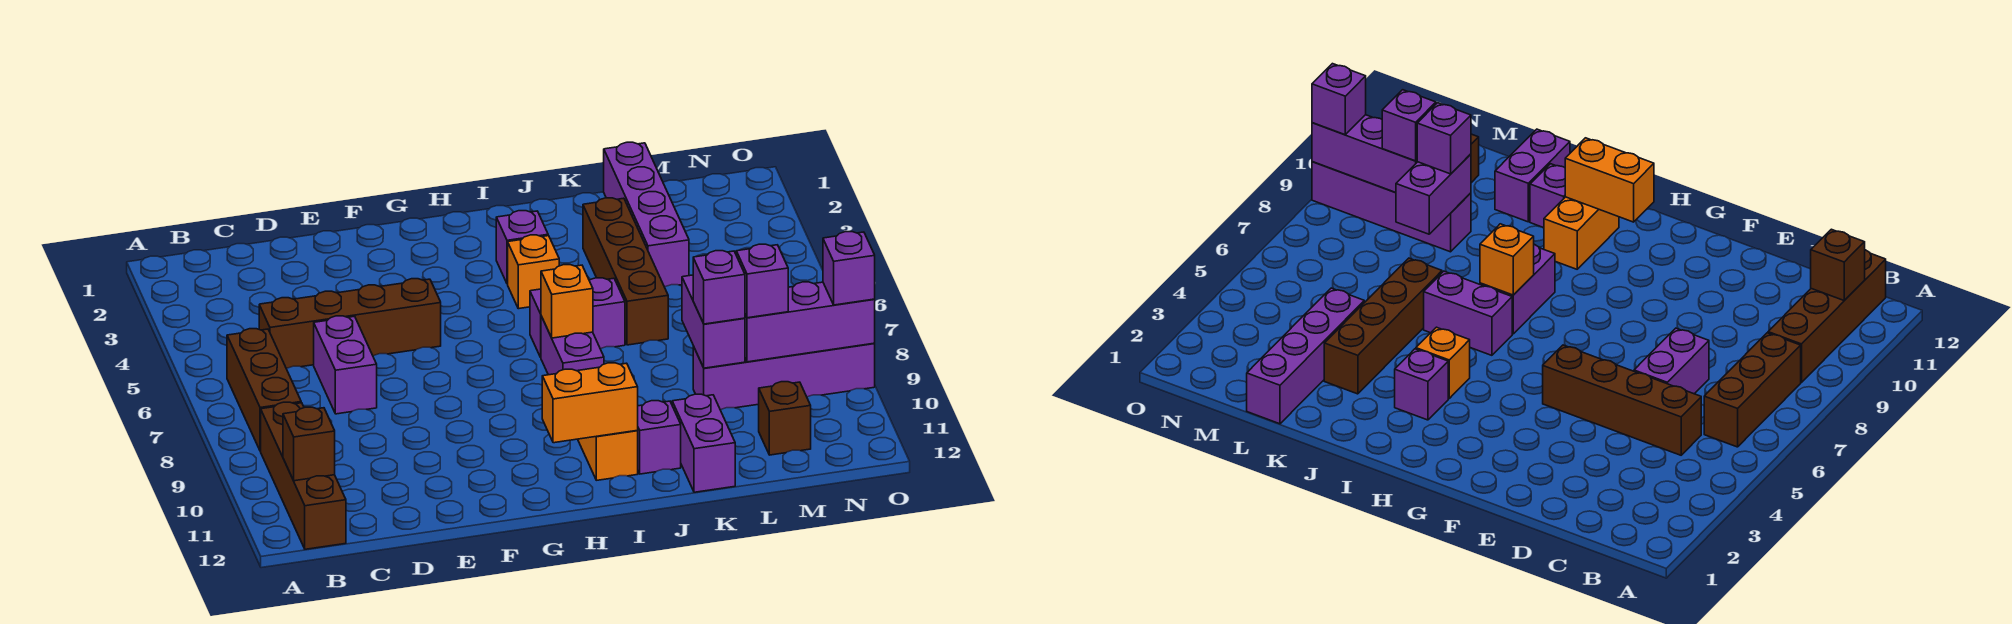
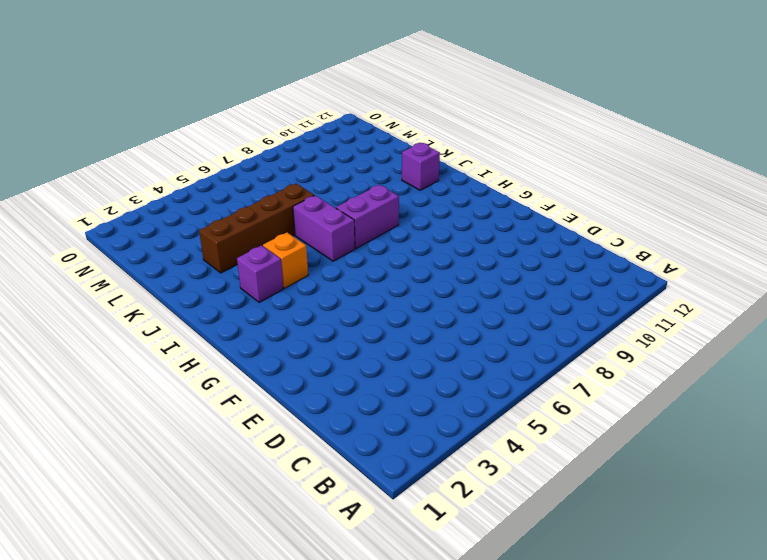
none -> brown brick B6:B8 level 1
none -> brown brick B9:B12 level 1
none -> brown brick C5:F5 level 1

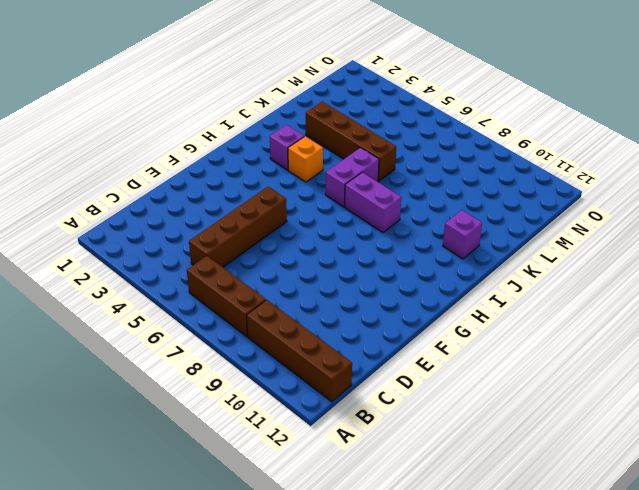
none -> purple brick D6:D7 level 1
none -> orange brick I10:I11 level 1
none -> purple brick K11:K12 level 1

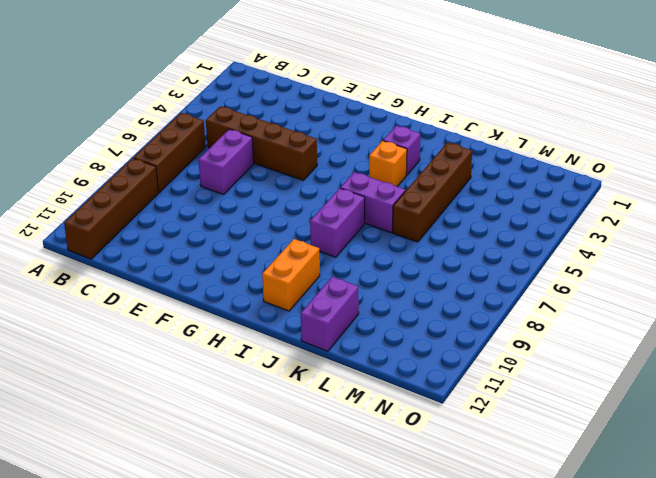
none -> purple brick J11 level 1
none -> purple brick L1:L4 level 1
none -> purple brick L9:O9 level 1

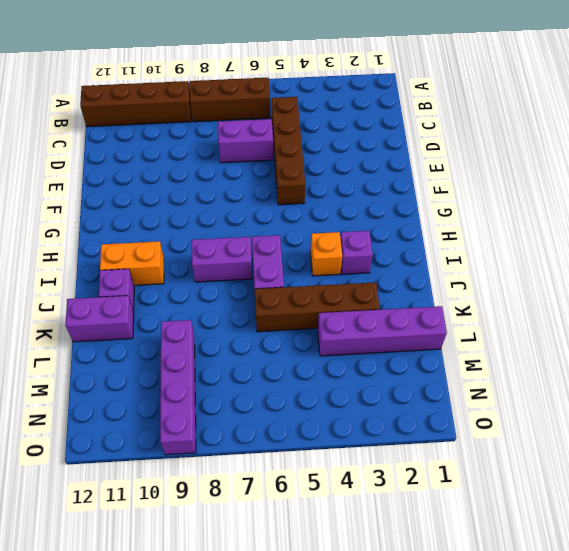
none -> brown brick M11 level 1
none -> brown brick B11 level 2
none -> orange brick H11:I11 level 2

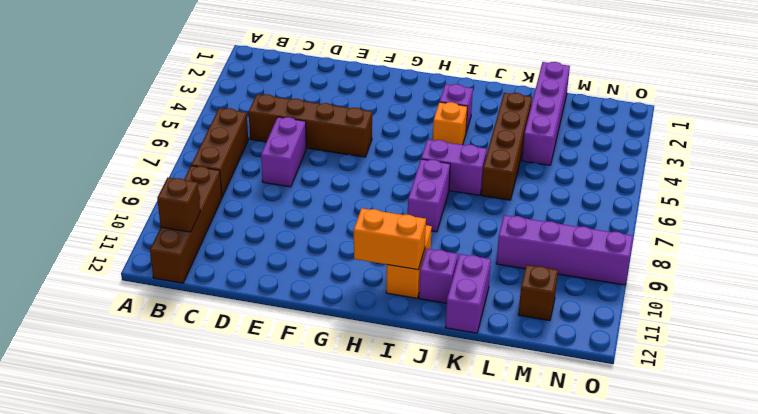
none -> orange brick I7 level 2
none -> purple brick L8:L9 level 2
none -> purple brick M9:O9 level 2

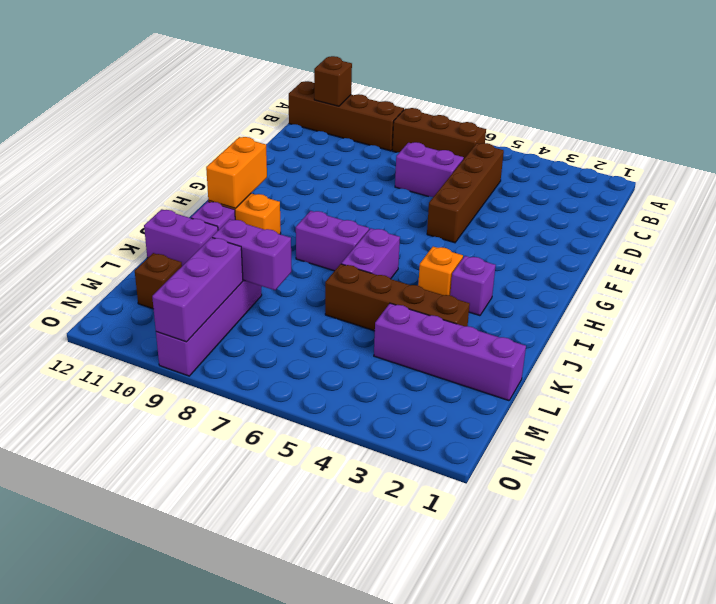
none -> orange brick I7 level 2
none -> purple brick L9 level 3
none -> purple brick M9 level 3

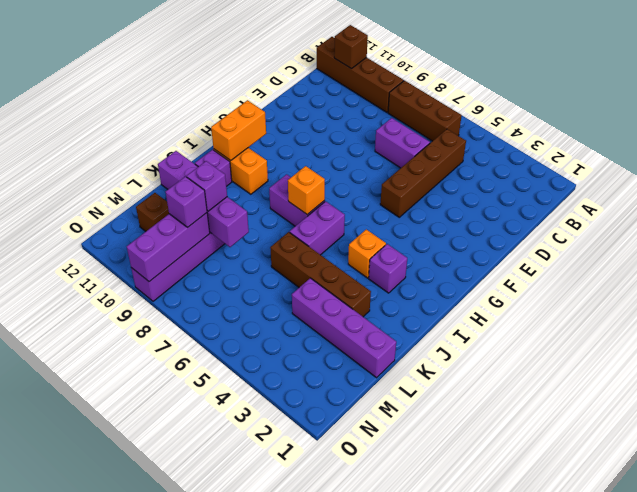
none -> purple brick O9 level 3

